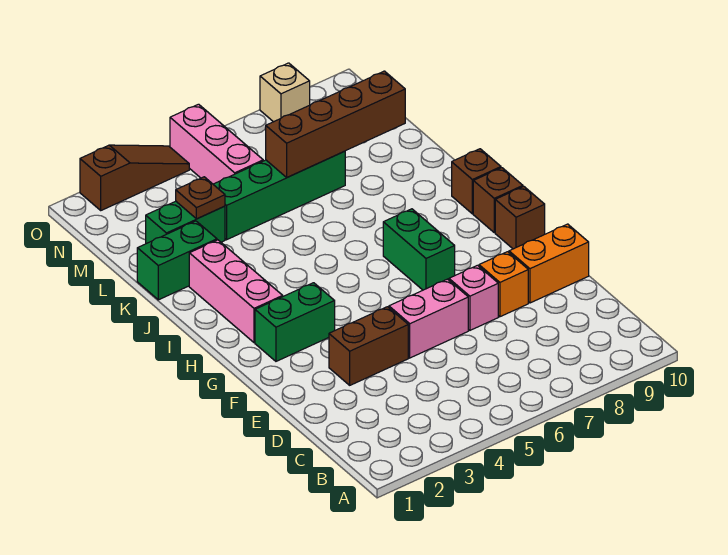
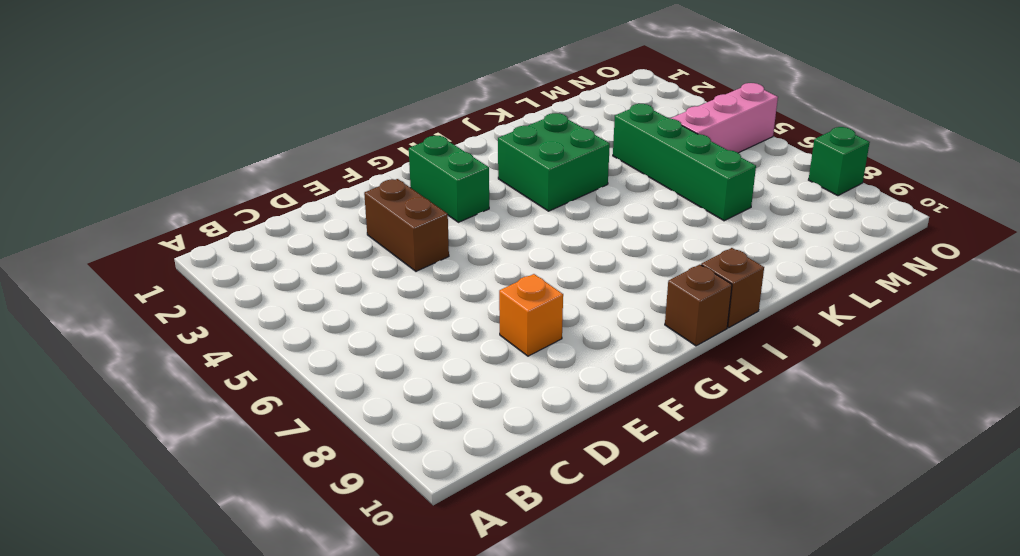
green brick I3:J4 level 1 -> none
green brick O8 level 1 -> tan brick O8 level 1
none -> pink brick E5:E6 level 1
none -> pink brick E7 level 1
none -> orange brick E9:E10 level 1

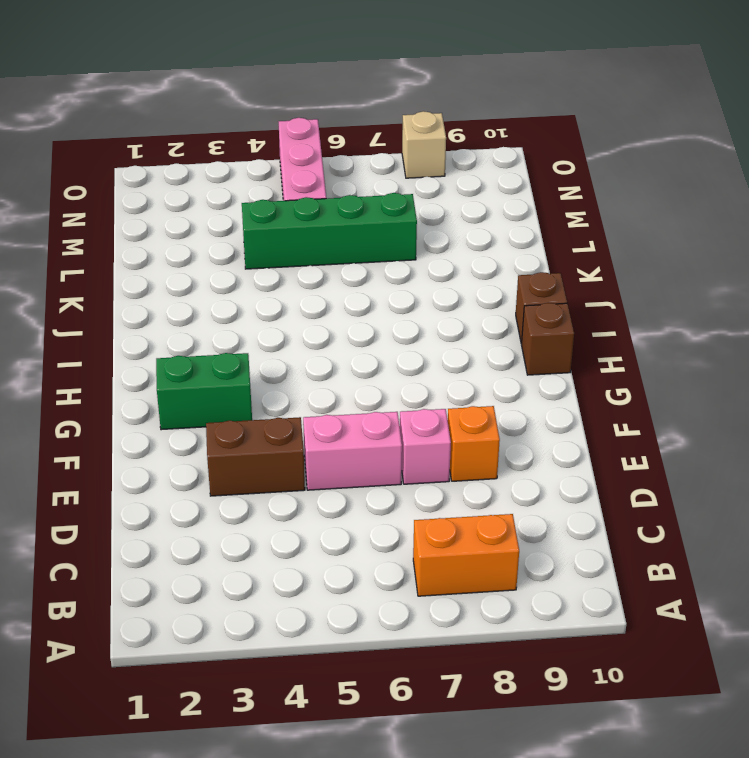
orange brick B7:B8 level 1 -> orange brick E9:E10 level 1
none -> green brick G7:H7 level 1
none -> brown brick G10 level 1
none -> pink brick H2:J2 level 1

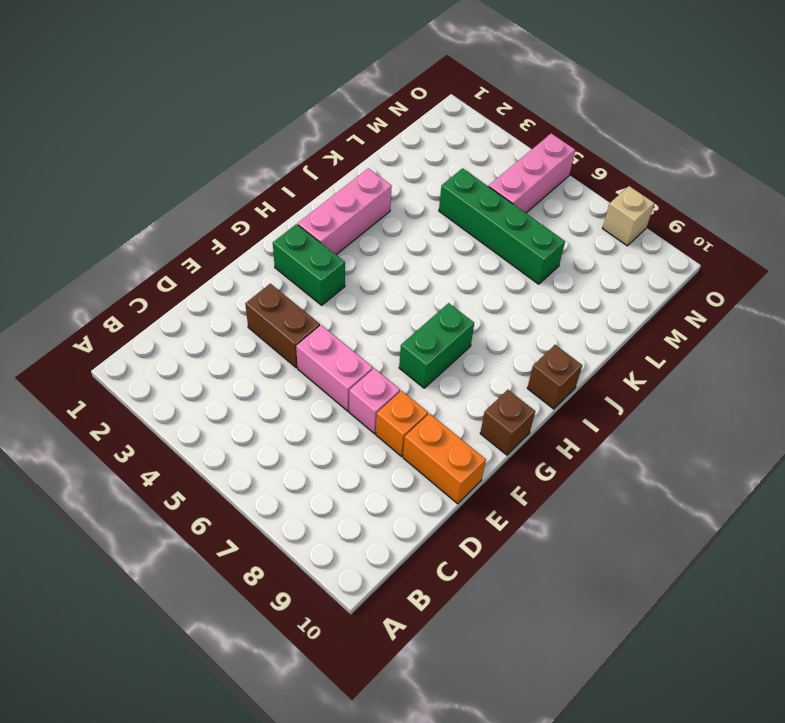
none -> brown brick H10 level 1
none -> green brick K1:K2 level 1
none -> green brick L2:L3 level 1

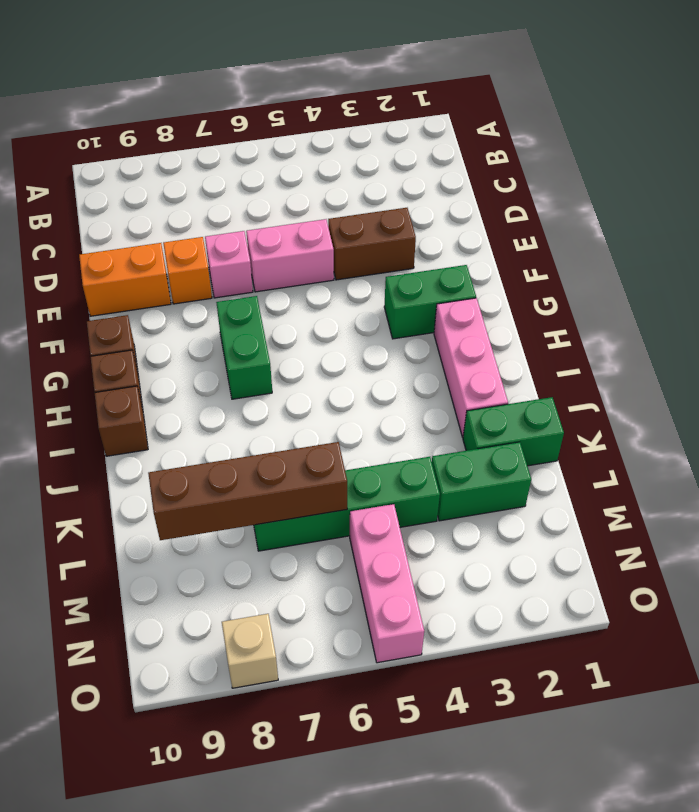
none -> brown slope O2:O4 level 1 top 2
none -> brown plate L3 level 2

